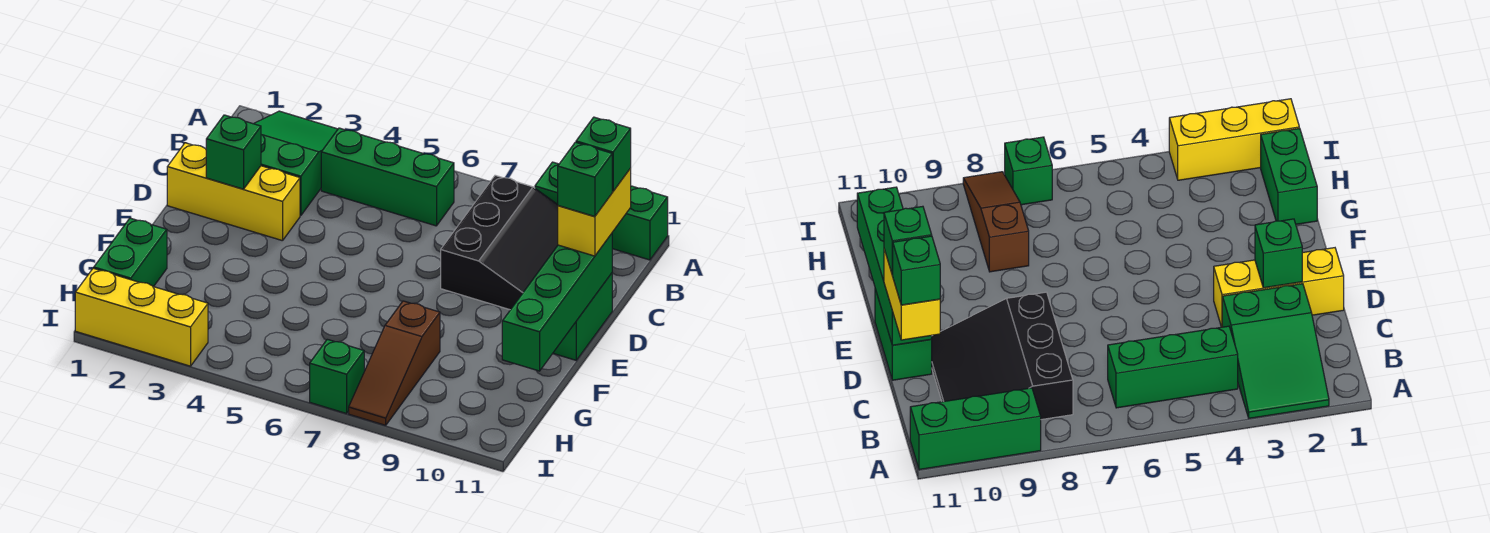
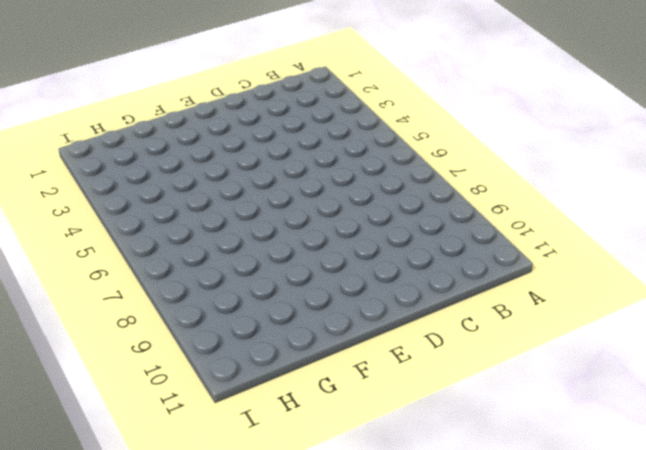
none -> green slope A2:C3 level 1 top C
none -> green brick A9:A11 level 1
none -> green brick B4:B6 level 1

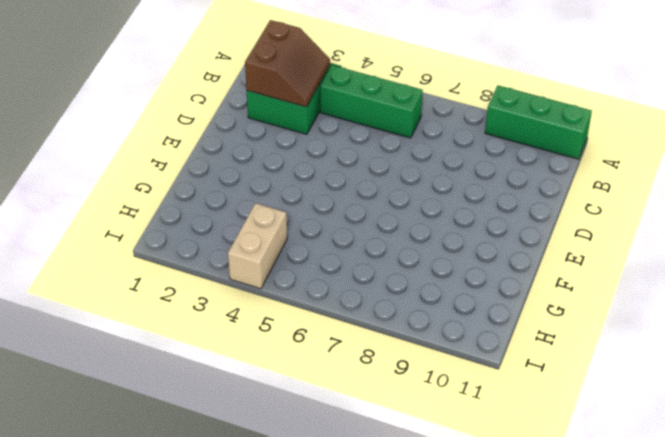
brown slope B2:C3 level 2 top 2 -> none
tan brick H4:I4 level 1 -> none
none -> black slope B8:D10 level 1 top 8
none -> yellow brick D1:D3 level 1
none -> green brick D11:E11 level 1

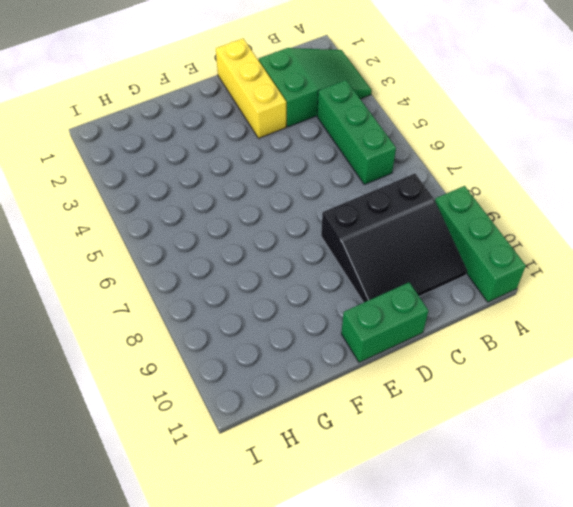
none -> green brick G1:H1 level 1
none -> brown slope G8:I8 level 1 top G
none -> yellow brick I1:I3 level 1

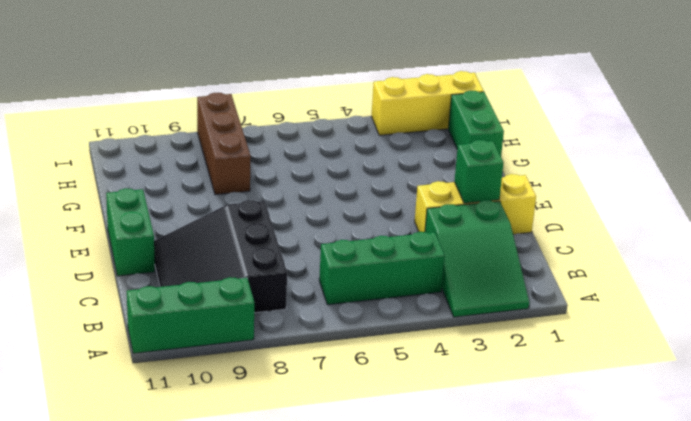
brown brick G8:I8 level 1 -> brown slope G8:I8 level 1 top G
none -> green brick I7 level 1
none -> green brick D11:G11 level 2
none -> yellow brick C11:D11 level 3

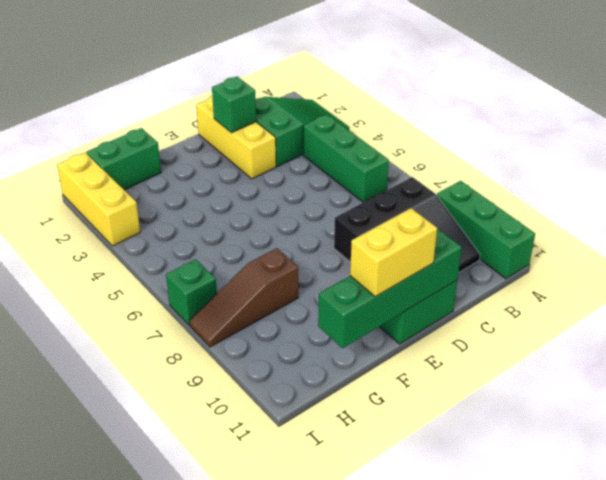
yellow brick E11:F11 level 3 -> yellow brick C11:D11 level 3
none -> green brick C11 level 4
none -> green brick D11 level 4

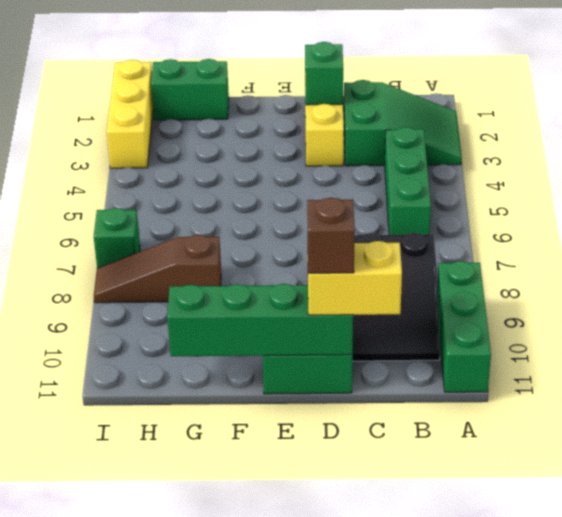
brown brick D11 level 4 -> green brick D11 level 4
none -> green brick C11 level 4

